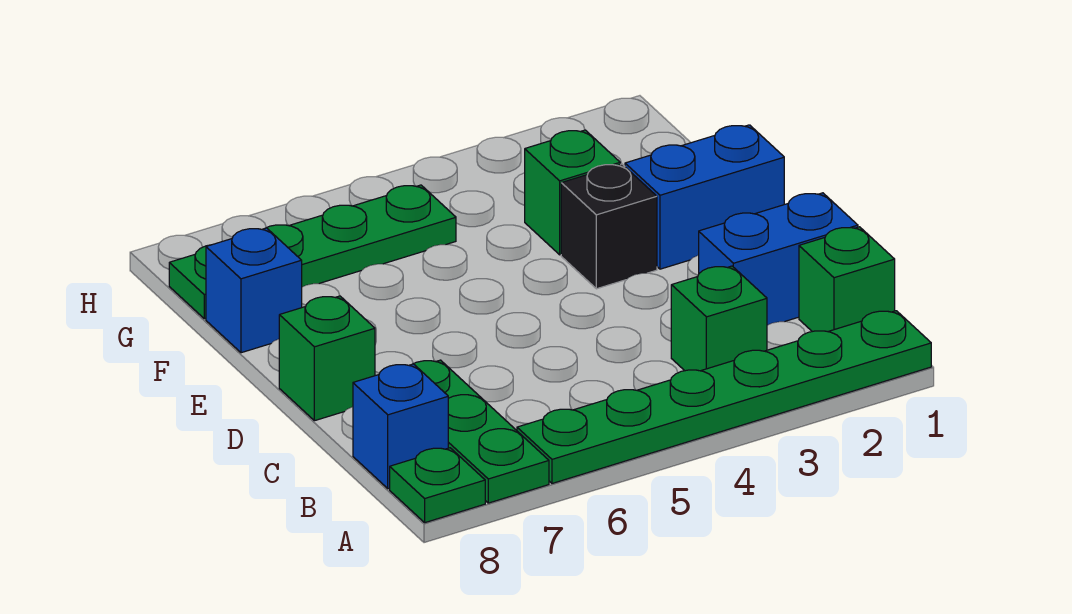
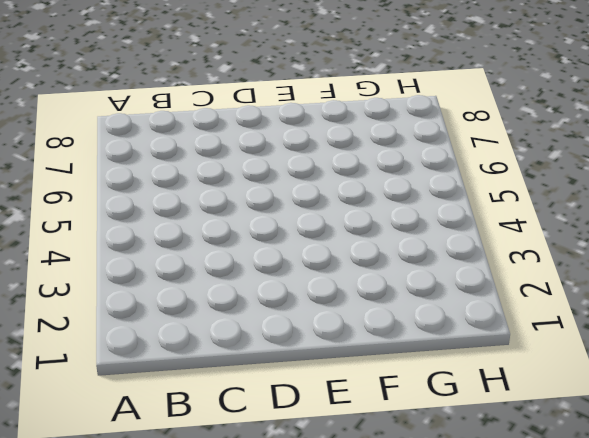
none -> green plate A1:A6 level 1
none -> green plate A7:C7 level 1
none -> green plate A8 level 1

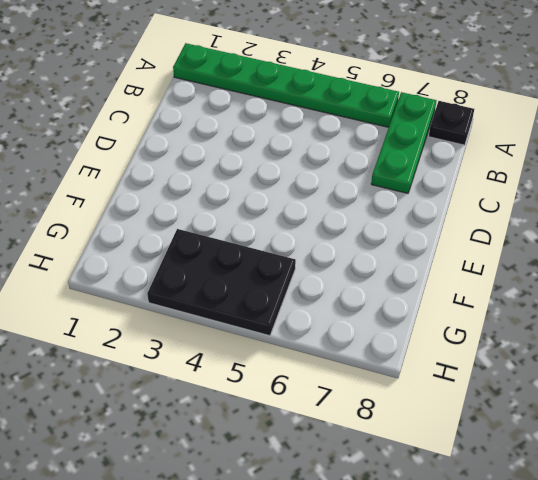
black plate A8 level 1 -> green plate A8 level 1
black plate G3:H5 level 1 -> green plate G5:G8 level 1
none -> green brick B1 level 1
none -> green brick B3 level 1
none -> blue brick B8 level 1

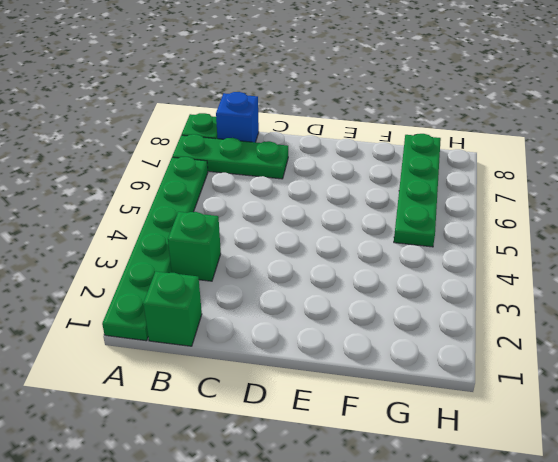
none -> blue brick C1:C2 level 1
none -> green brick D8 level 1
none -> blue brick E1:E2 level 1

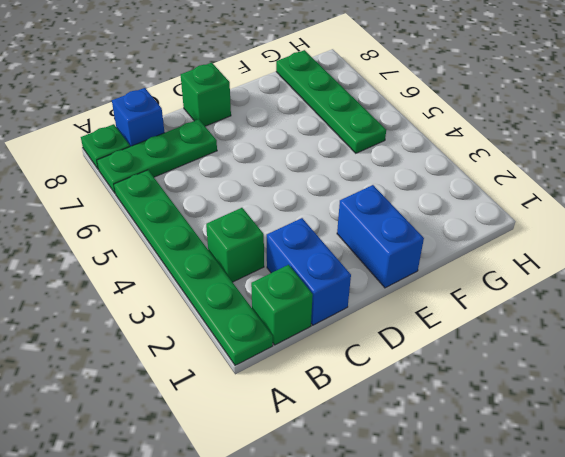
none -> black brick E3 level 1
none -> green brick F3 level 1
none -> blue brick F8 level 1

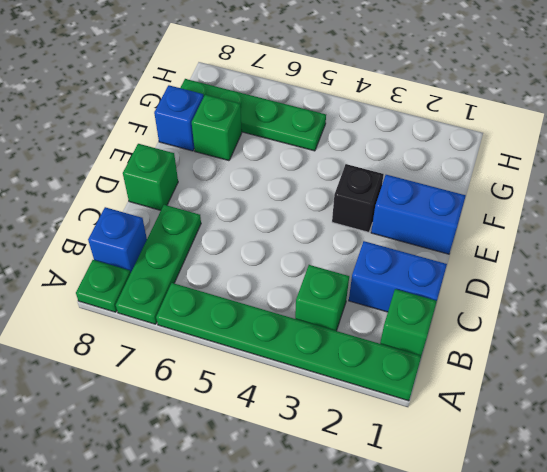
green brick F7 level 1 -> green brick F3 level 1

